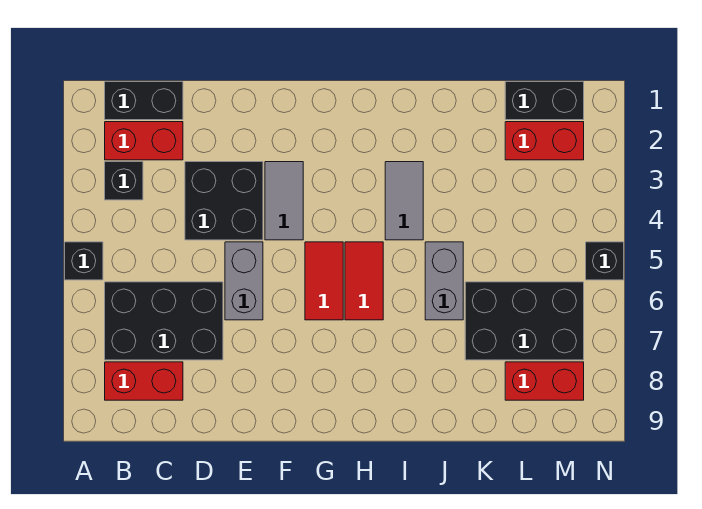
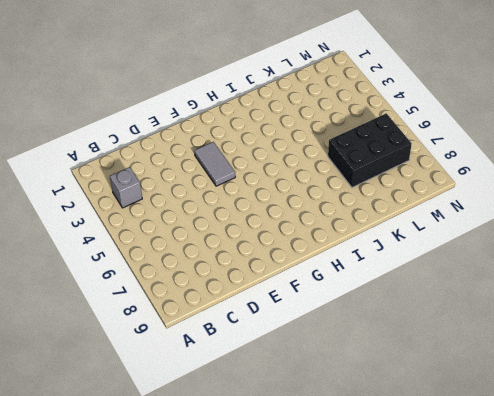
grey brick B3 level 1 -> black brick B3 level 1
none -> black brick A5 level 1
none -> black brick B1:C1 level 1
none -> red brick B2:C2 level 1

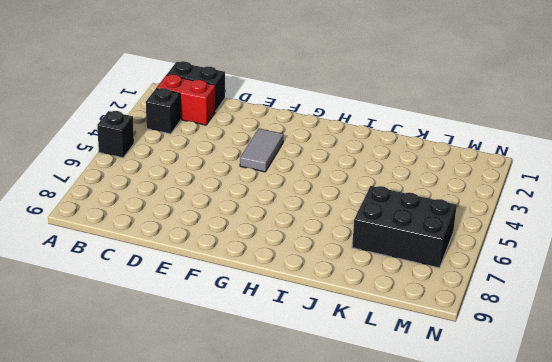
none -> black brick B6:D7 level 1
none -> red brick B8:C8 level 1
none -> black brick D3:E4 level 1

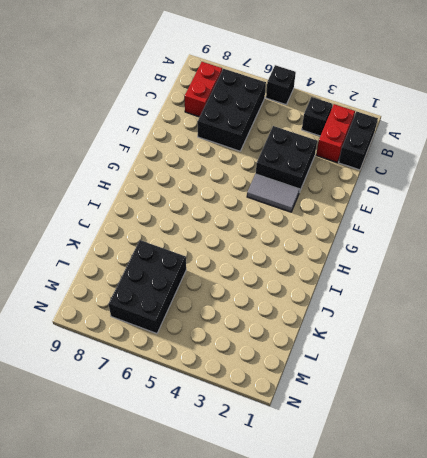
none -> grey brick E5:E6 level 1
none -> red tile G5:G6 level 1
none -> red tile H5:H6 level 1

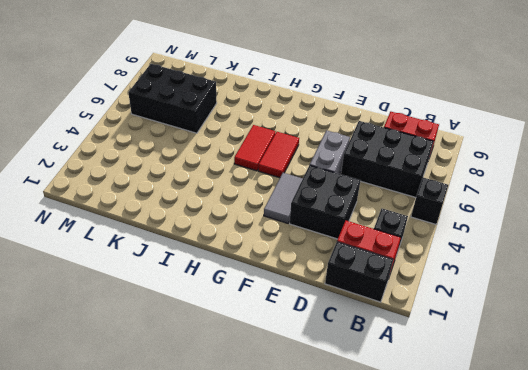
none -> grey tile I3:I4 level 1
none -> grey brick J5:J6 level 1
none -> black brick L1:M1 level 1

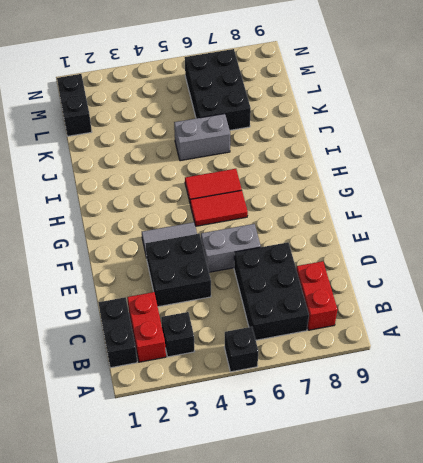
none -> grey tile I3:I4 level 1
none -> red brick L2:M2 level 1
none -> red brick L8:M8 level 1

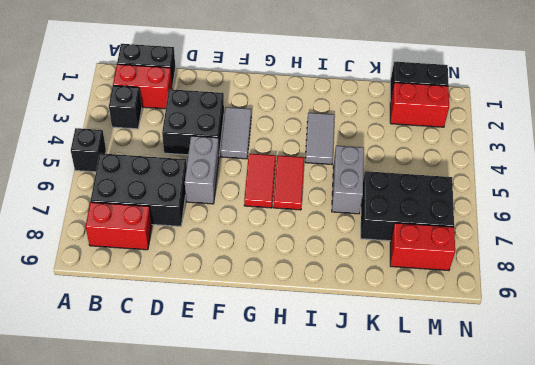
none -> black brick N5 level 1

